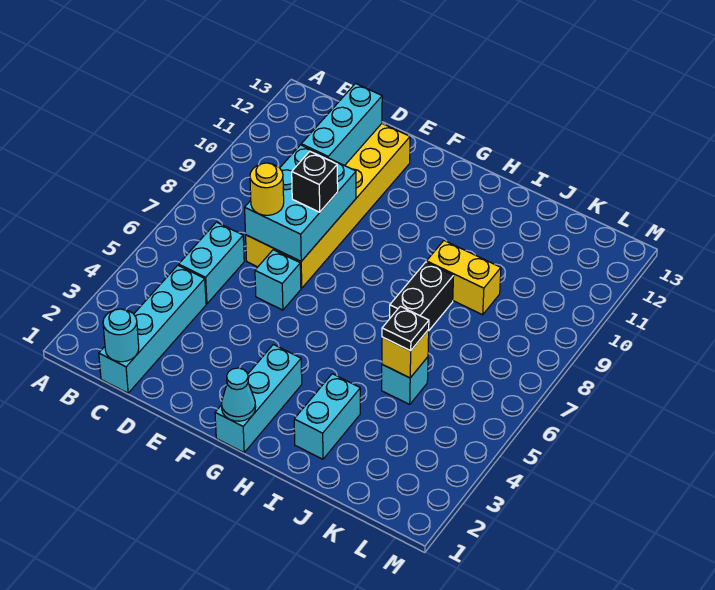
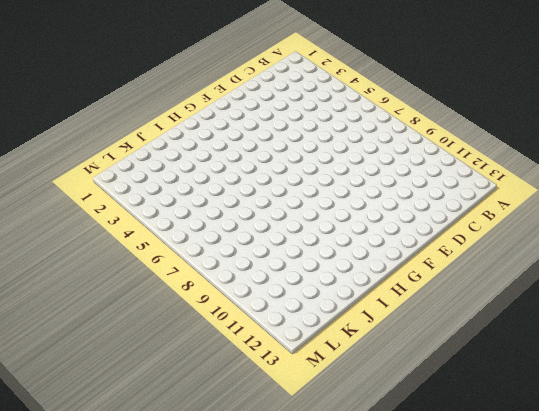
none -> cyan brick C1:C4 level 1
none -> cyan brick C5:C6 level 1
none -> yellow brick D7:E12 level 1

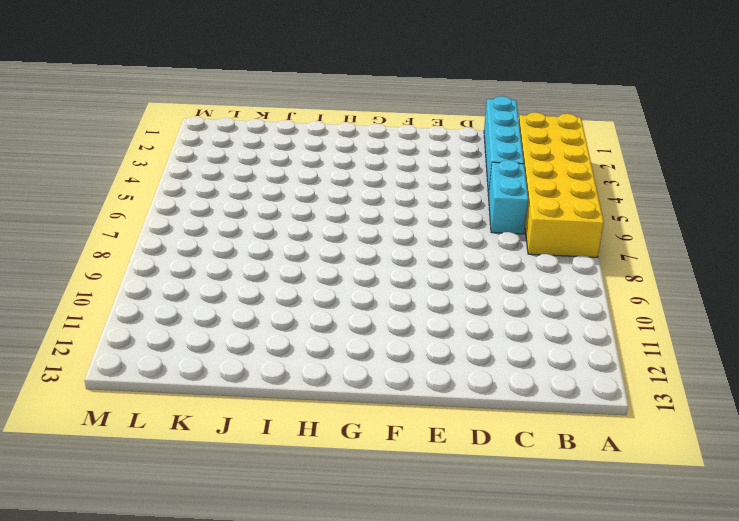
yellow brick A2:B7 level 1 -> yellow brick D7:E12 level 1
none -> cyan brick E6 level 1
none -> cyan brick G1:G3 level 1
none -> cyan brick I2:I3 level 1

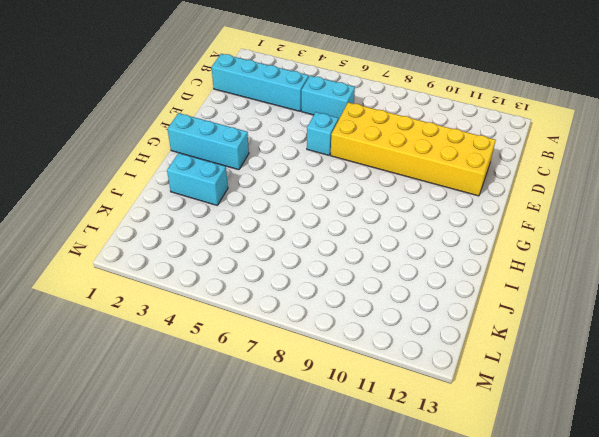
none -> black brick I7:I8 level 1
none -> yellow brick I9:J9 level 1
none -> cyan brick J5 level 1

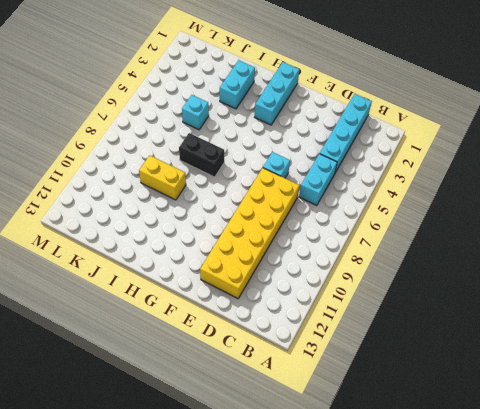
black brick H7:I7 level 1 -> black brick I7:I8 level 1
none -> cyan round brick C1 level 2
none -> cyan brick D7:E9 level 2
none -> cyan brick D10:D12 level 2

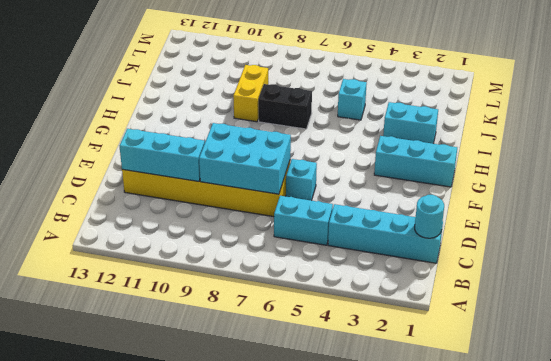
none -> cyan cone G1 level 2
none -> yellow brick J5 level 2
none -> yellow round brick D7 level 3

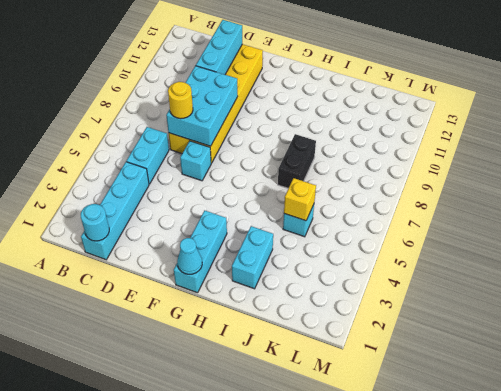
none -> yellow brick I9:J9 level 1
none -> black brick E8 level 3
none -> black plate J5 level 3

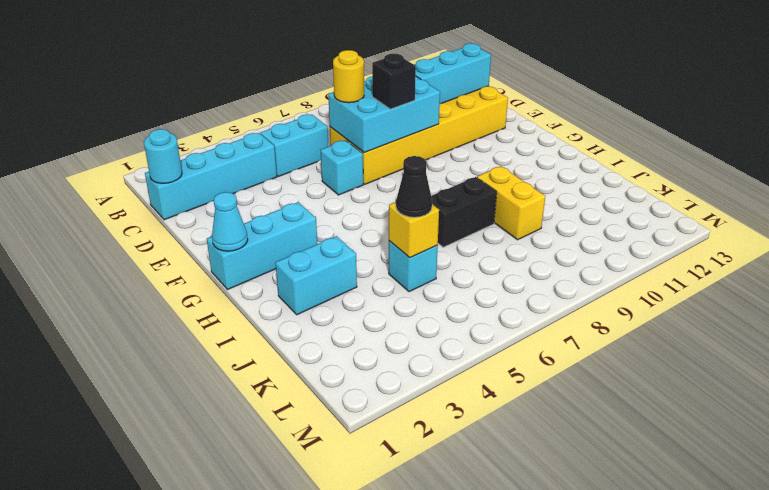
black cone J5 level 3 -> black plate J5 level 3

